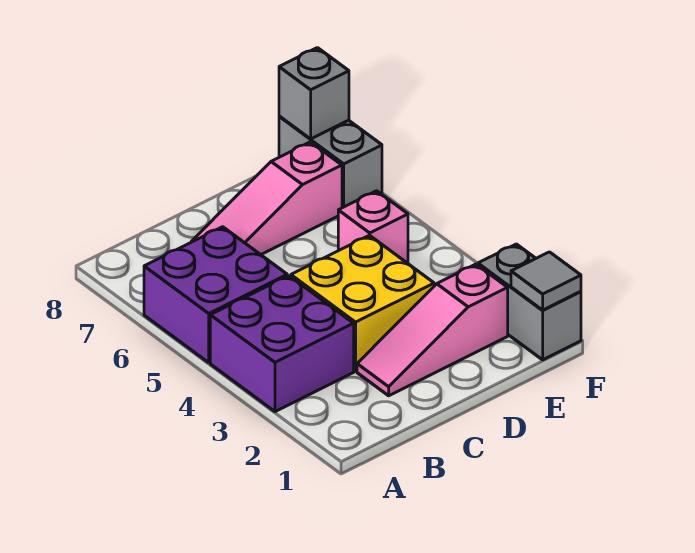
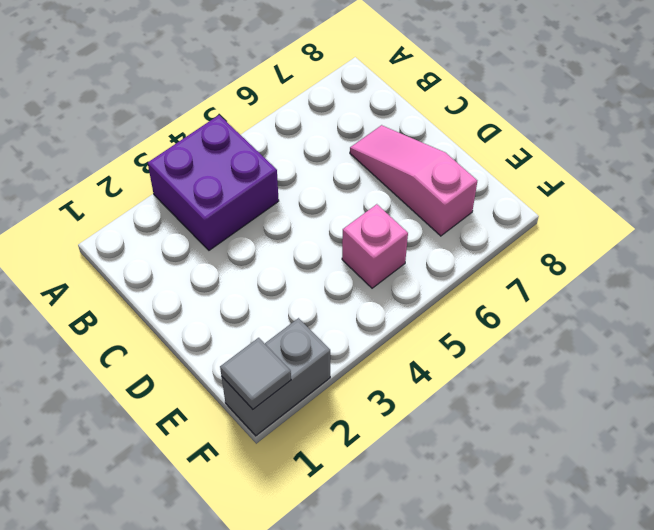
none -> purple brick A5:B6 level 1
none -> pink slope C2:E2 level 1 top E

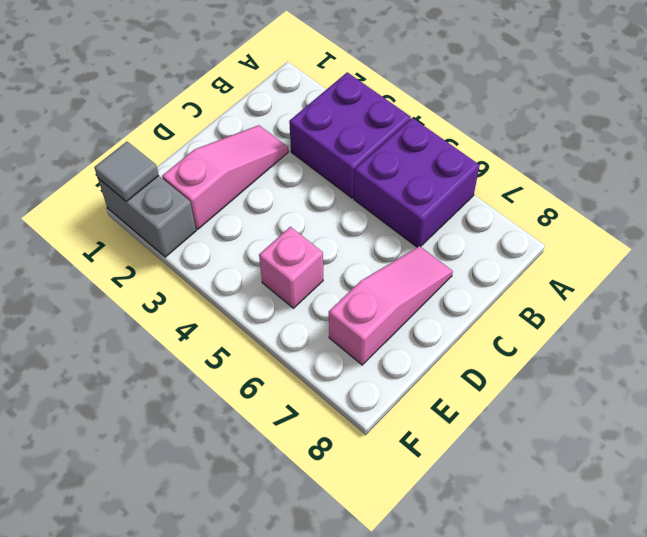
none -> yellow brick C3:D4 level 1
none -> grey brick F7:F8 level 1

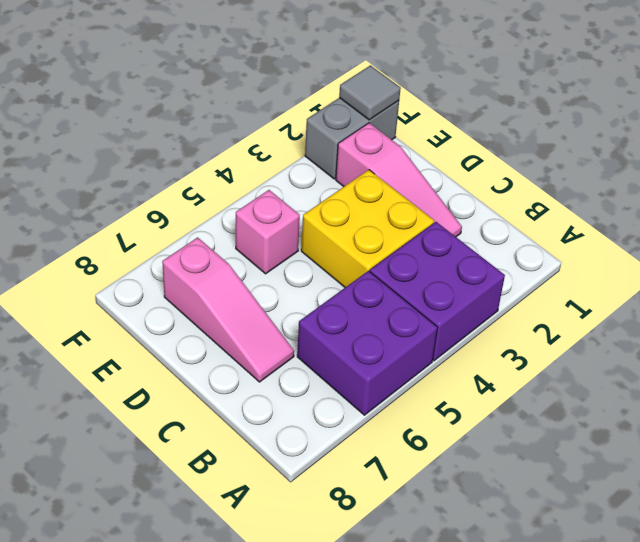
none -> grey brick F7:F8 level 1
none -> grey brick F8 level 2

